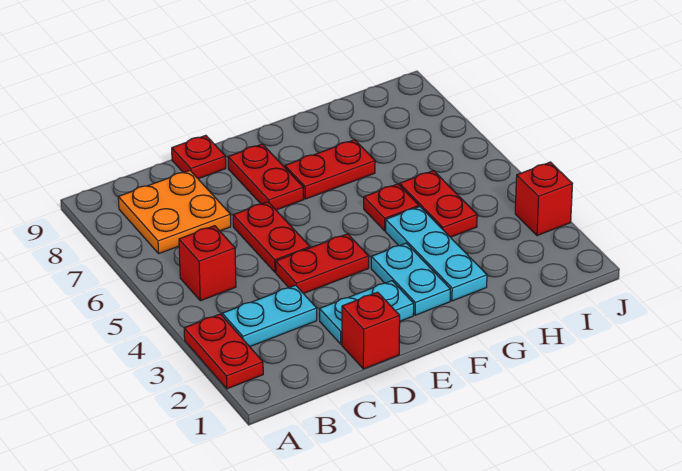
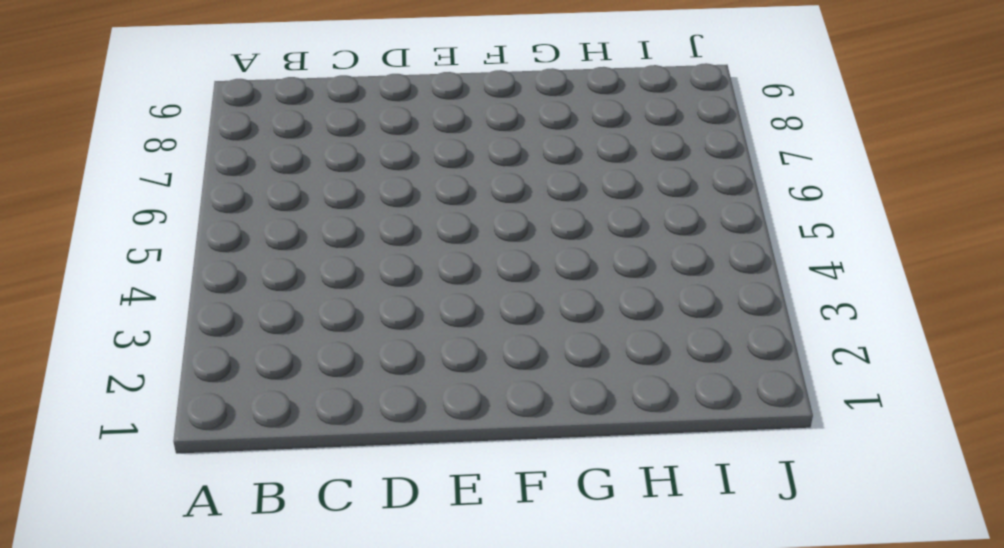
none -> red plate A2:A3 level 1
none -> cyan plate B3:C3 level 1
none -> red brick B5 level 1

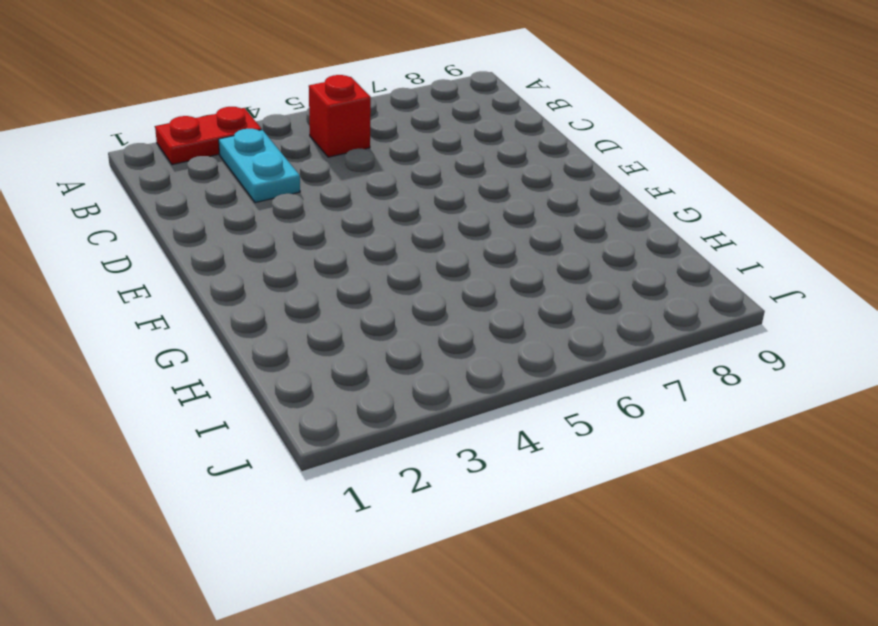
none -> orange plate B7:C8 level 1
none -> red brick D1 level 1
none -> cyan plate D2:E2 level 1

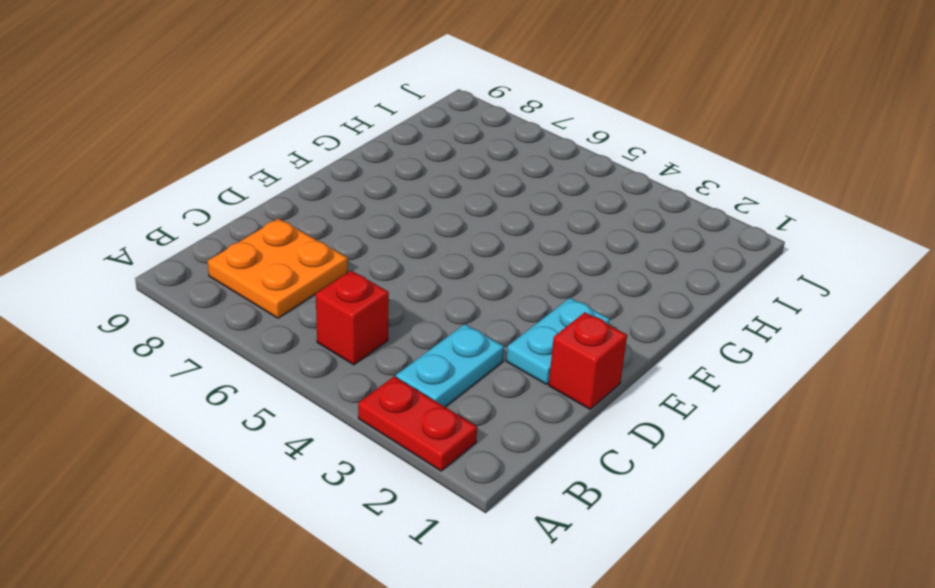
none -> red plate D4:E4 level 1
none -> red plate D5:D6 level 1
none -> red plate D9 level 1

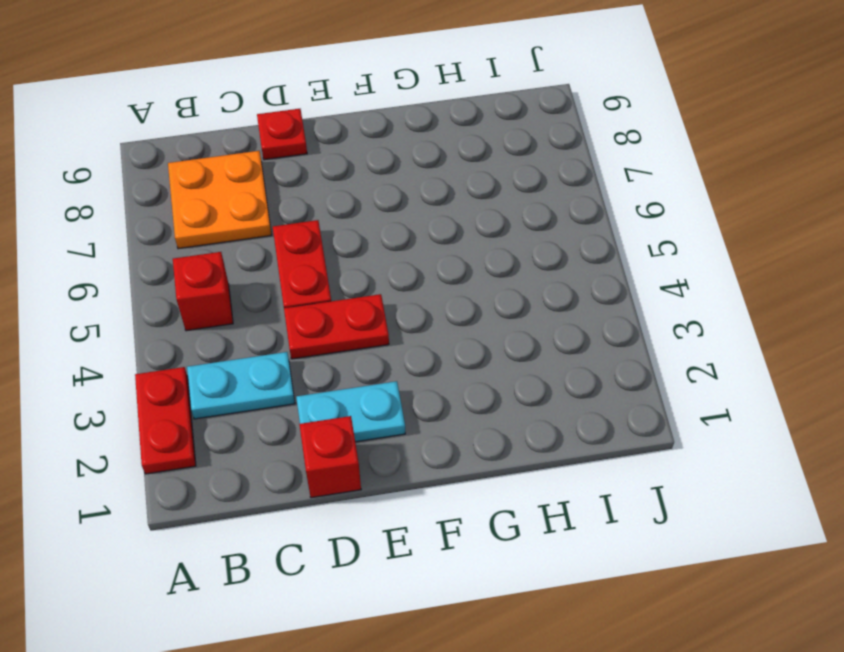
none -> red plate E7:E8 level 1
none -> cyan plate F2:F3 level 1
none -> red plate F7:G7 level 1

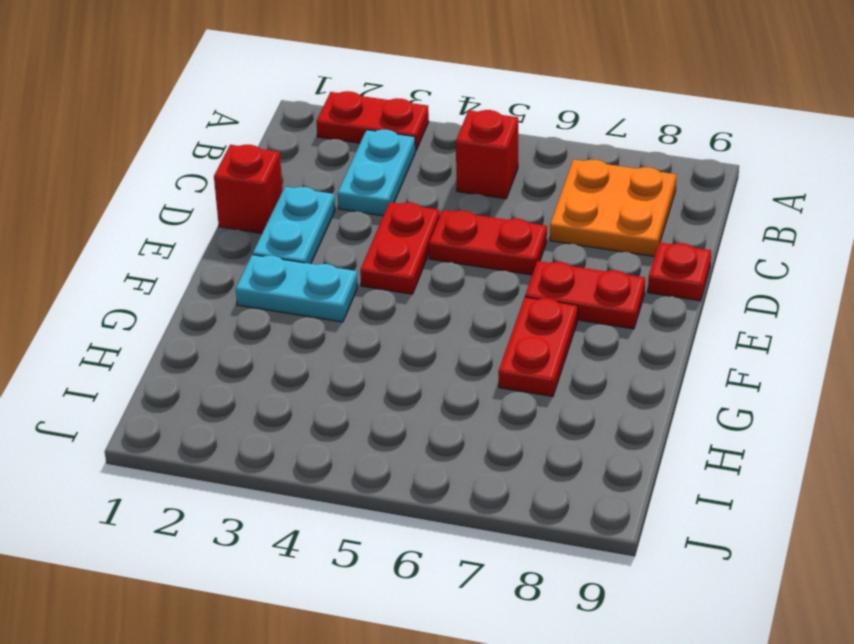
none -> cyan plate G2:G4 level 1
none -> red plate G5 level 1
none -> red plate H4:H5 level 1

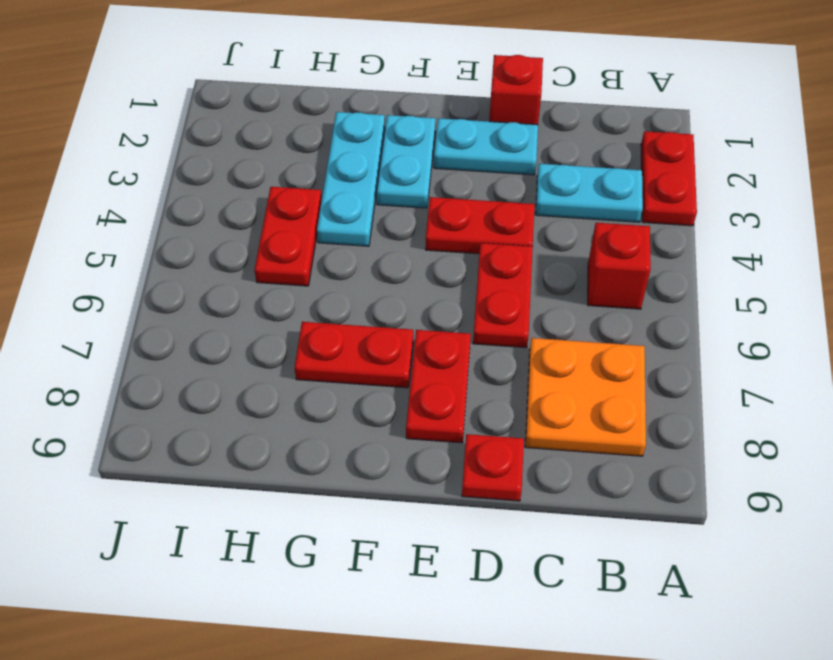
none -> red plate G5 level 1
none -> red brick J3 level 1

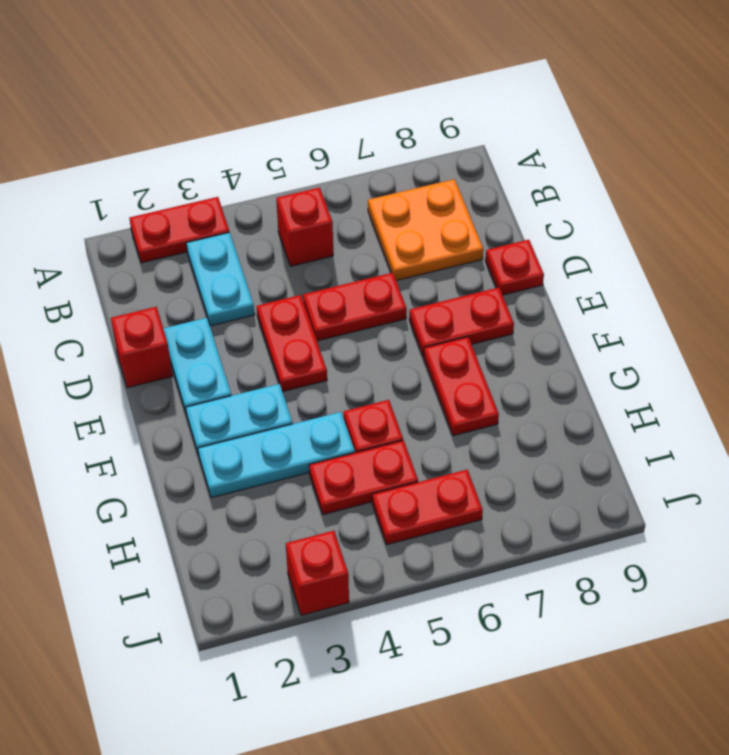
red plate I5:I6 level 1 -> none

